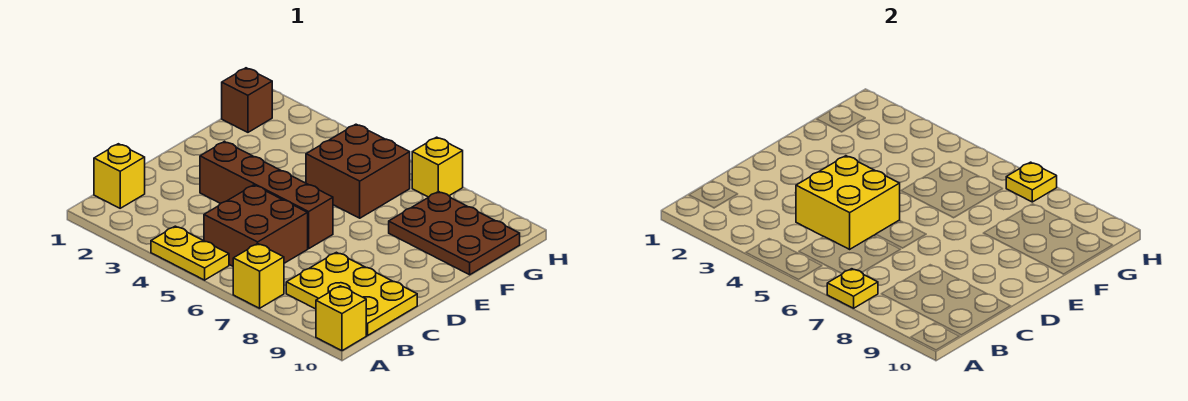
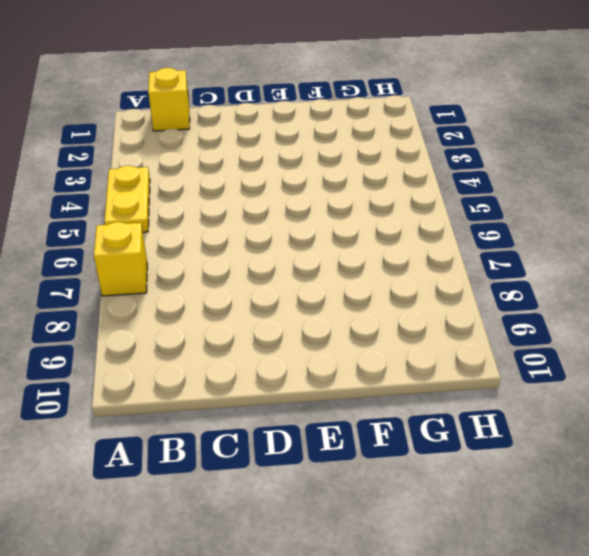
none -> yellow brick A10 level 1
none -> brown brick B5:C6 level 1
none -> yellow plate B8:C10 level 1

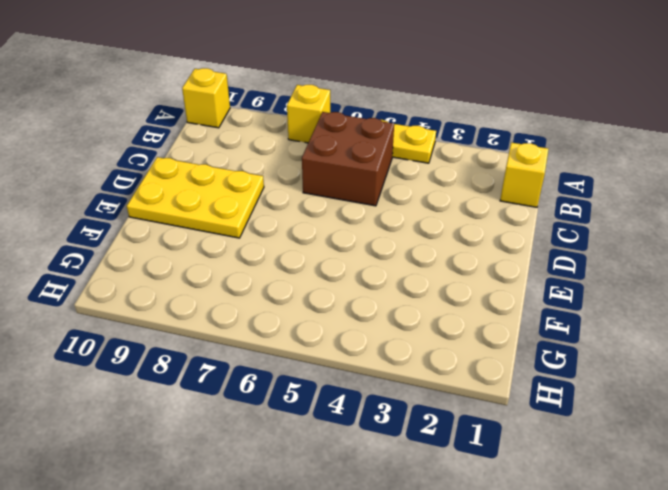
yellow plate D8:E10 level 1 -> yellow plate B8:C10 level 1
none -> brown brick D3:D6 level 1
none -> brown brick F5:G6 level 1
none -> brown plate F8:G10 level 1

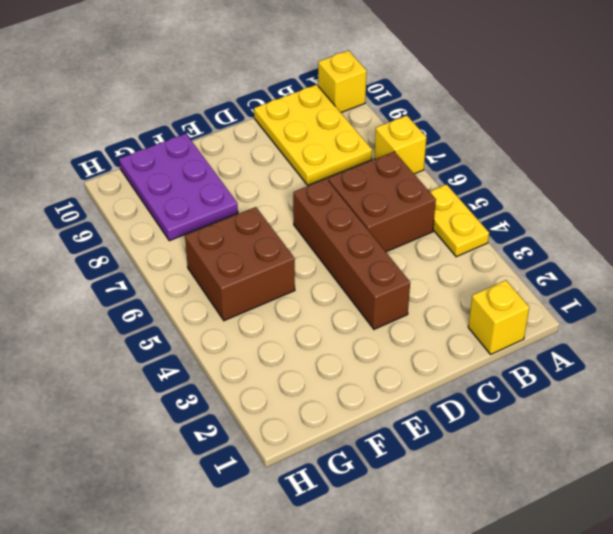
purple plate F8:G10 level 1 -> brown plate F8:G10 level 1
none -> brown brick G1 level 1
none -> yellow brick H7 level 1
none -> yellow plate A7 level 2

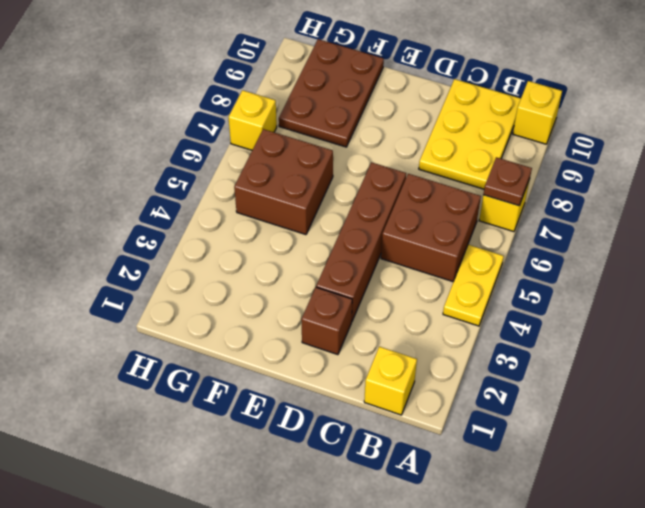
brown plate A7 level 2 -> yellow plate A7 level 2
brown brick D2 level 1 -> brown brick G1 level 1
none -> yellow brick C4:D5 level 2
none -> yellow plate H7 level 2

